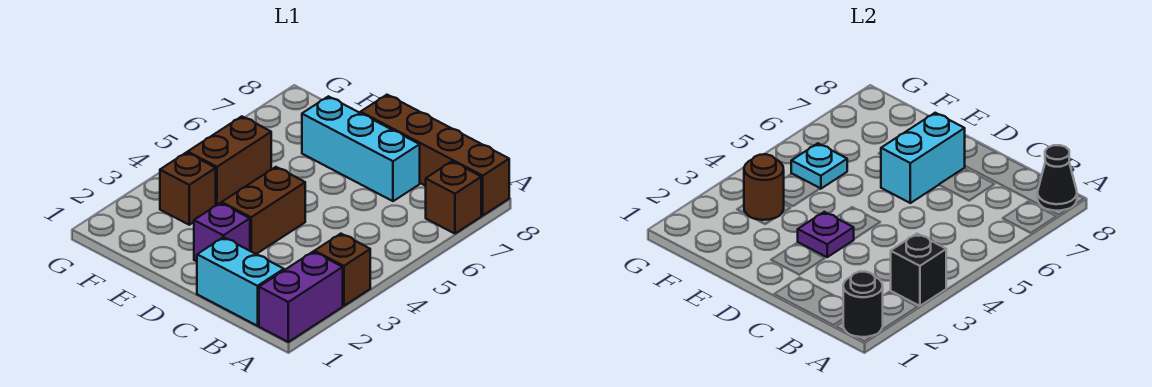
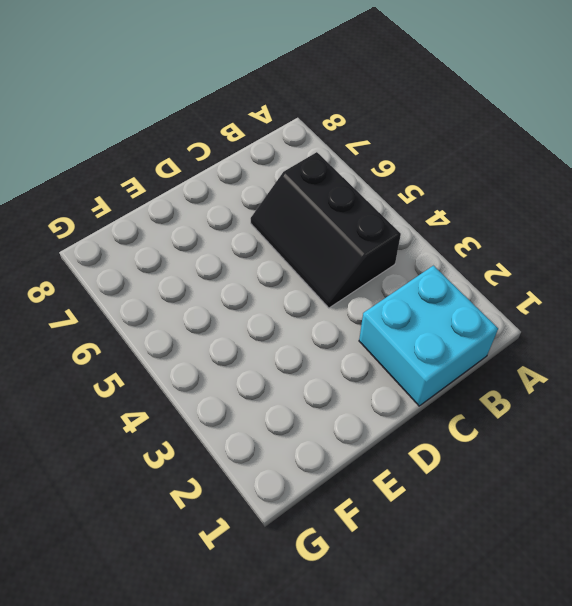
cyan brick B1:C2 level 1 -> cyan brick B1:C1 level 1
black slope B4:C6 level 1 top B -> none
none -> purple brick A1:A2 level 1
none -> brown brick A3 level 1
none -> brown brick A7 level 1

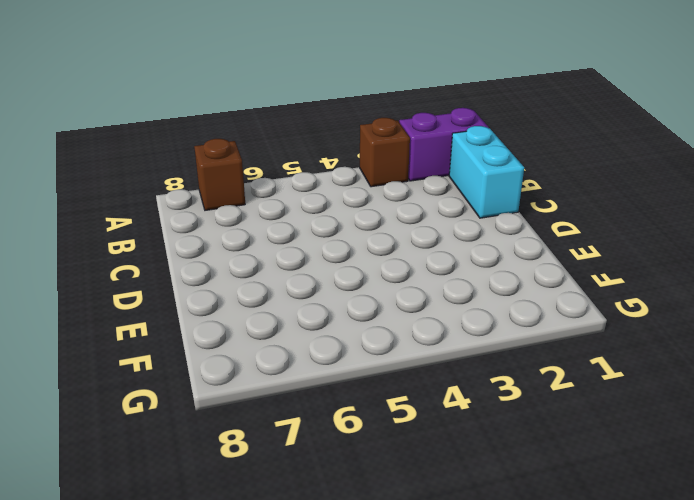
none -> brown brick A8:D8 level 1
none -> cyan brick C7:E7 level 1
none -> purple brick D2 level 1

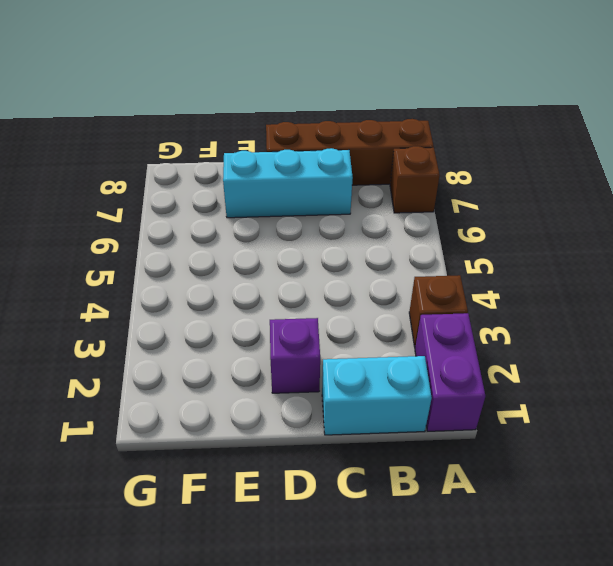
none -> brown brick D3:D4 level 1
none -> brown brick F3 level 1
none -> brown brick F4:F5 level 1

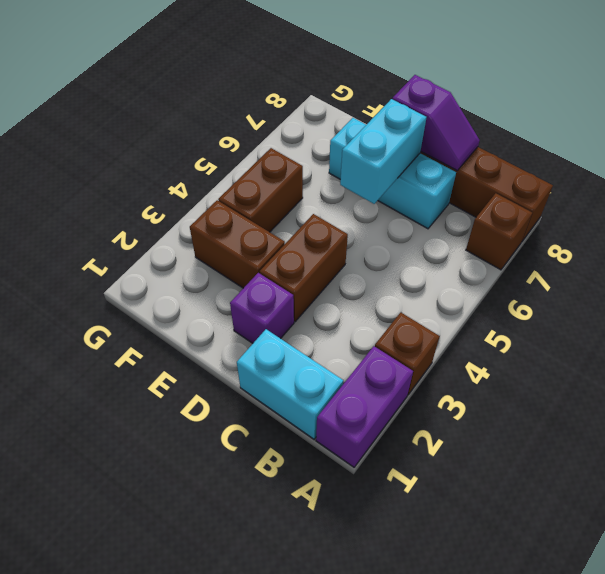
purple slope C8:D8 level 2 top D -> none
brown brick E3:F3 level 1 -> brown brick F3 level 1
none -> black round brick A1 level 2
none -> black brick A3 level 2
none -> black cone A8 level 2

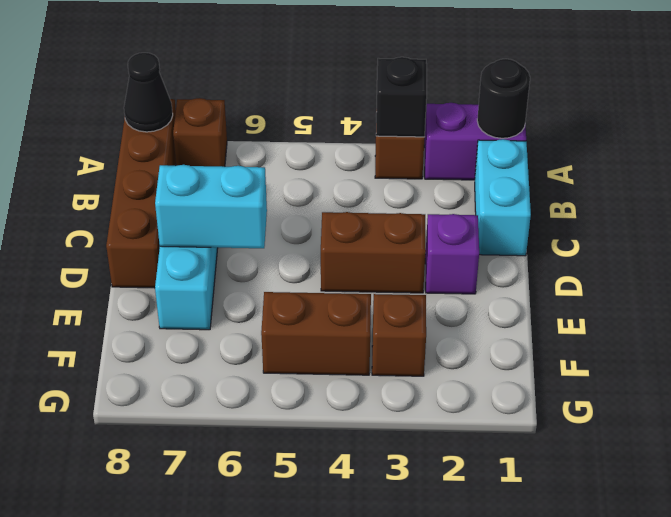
none -> purple plate D3 level 2
none -> brown round brick F3 level 2
none -> cyan plate F5 level 2

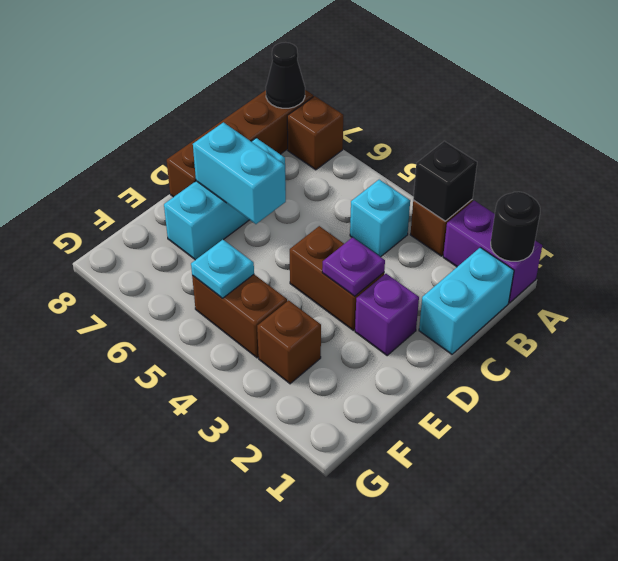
cyan brick B4 level 1 -> none
none -> brown round brick F3 level 2

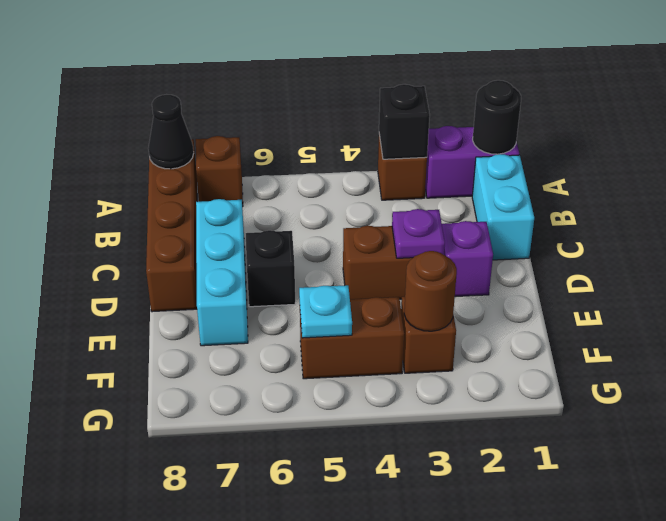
black brick D6 level 1 -> none
none -> cyan brick D6:D7 level 2

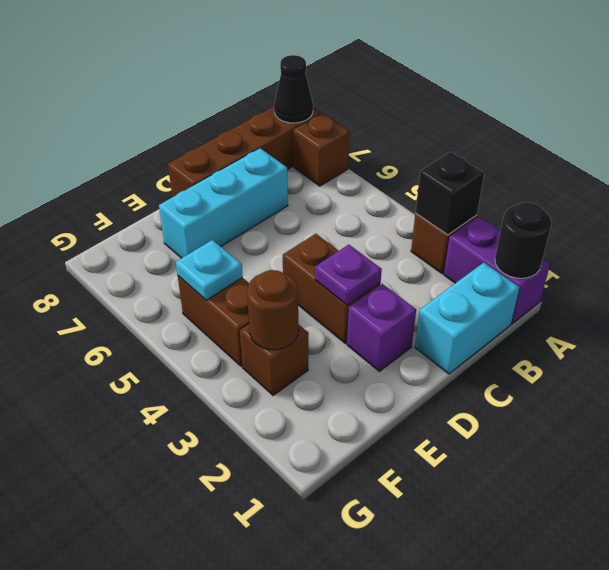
none -> cyan brick D6:D7 level 2

